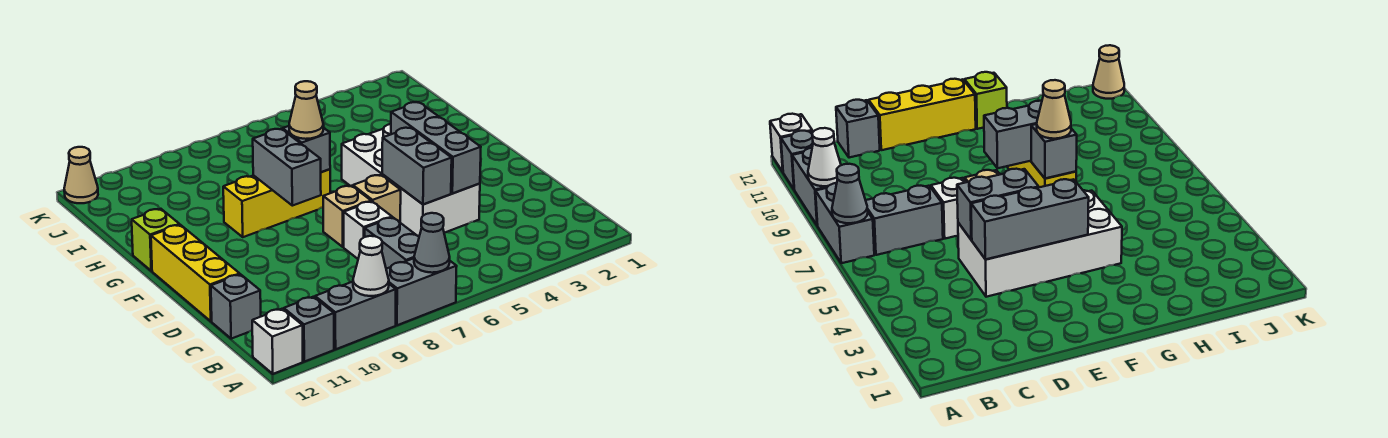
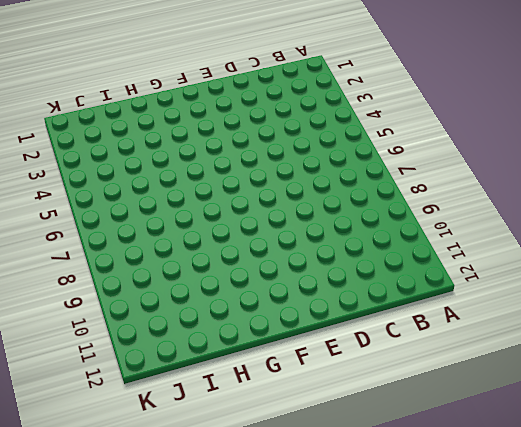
none -> grey brick A7:A8 level 1
none -> grey brick A9:A10 level 1
none -> grey brick A11 level 1

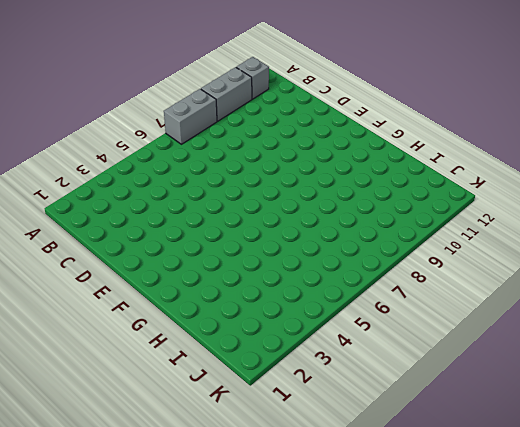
none -> white brick A12 level 1
none -> grey brick B7:C7 level 1
none -> grey brick C12 level 1

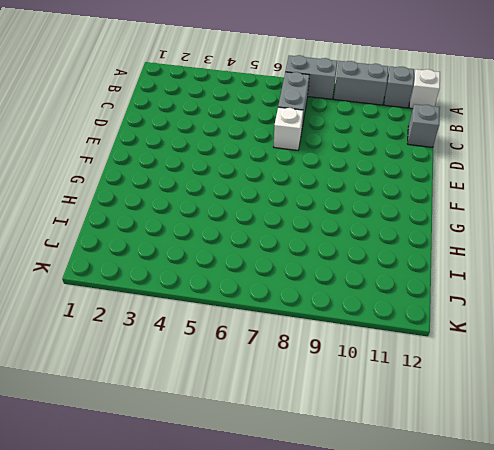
none -> white brick D4:G5 level 1
none -> yellow brick D12:F12 level 1
none -> tan brick E6 level 1

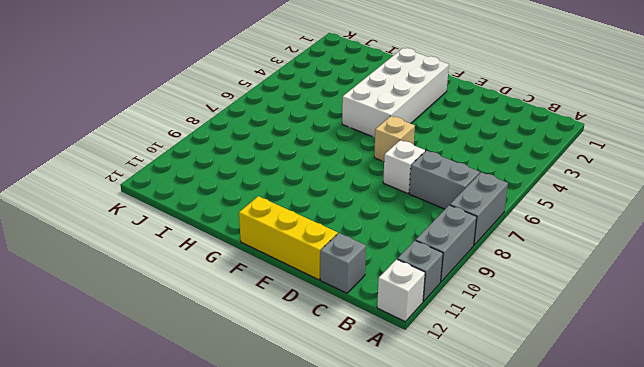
white brick F2:G5 level 1 -> white brick D4:G5 level 1
none -> tan brick E7 level 1
none -> yellow brick G7:G9 level 1
none -> lime brick G12 level 1

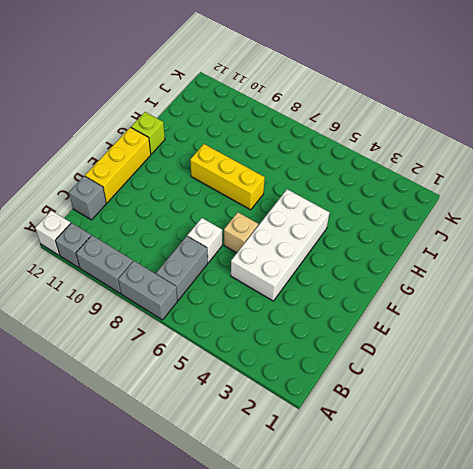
none -> tan brick E7 level 1
none -> tan cone K12 level 1
none -> grey cone A7 level 2

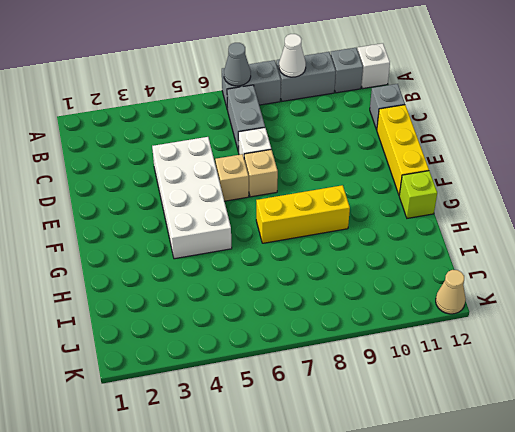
none -> grey brick D4:F4 level 2
none -> grey brick D5:E5 level 2
none -> grey brick F8:G8 level 2

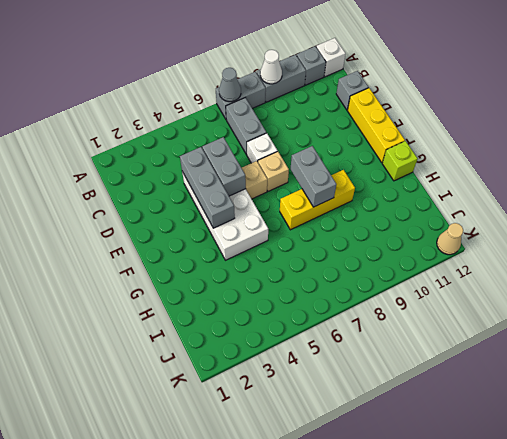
none -> grey brick G7 level 2
none -> tan cone G7 level 3

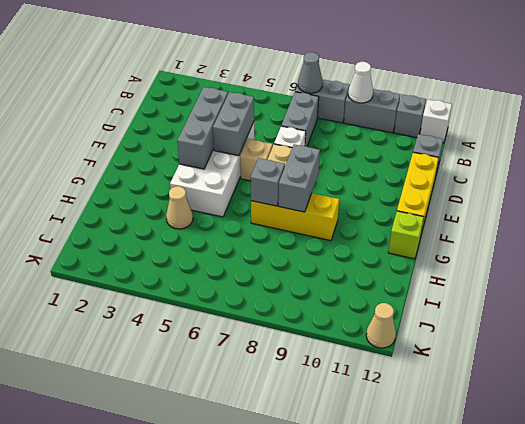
tan cone H4 level 1 -> tan cone G7 level 3

